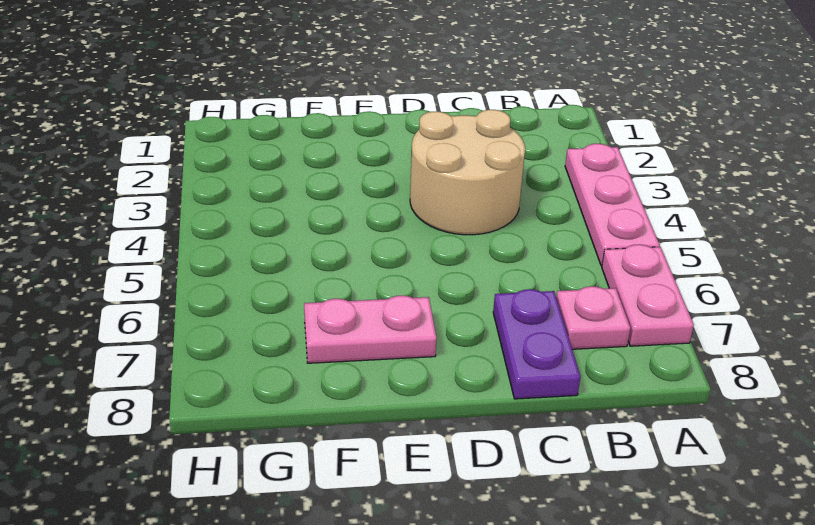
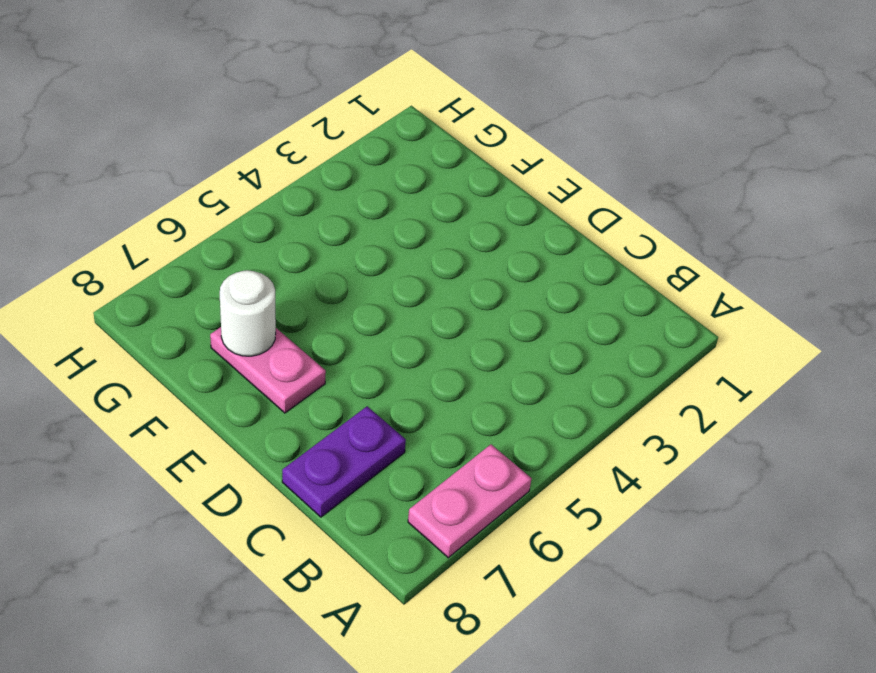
white round brick F7 level 2 -> none
none -> pink plate A3:A5 level 1
none -> pink plate B7 level 1

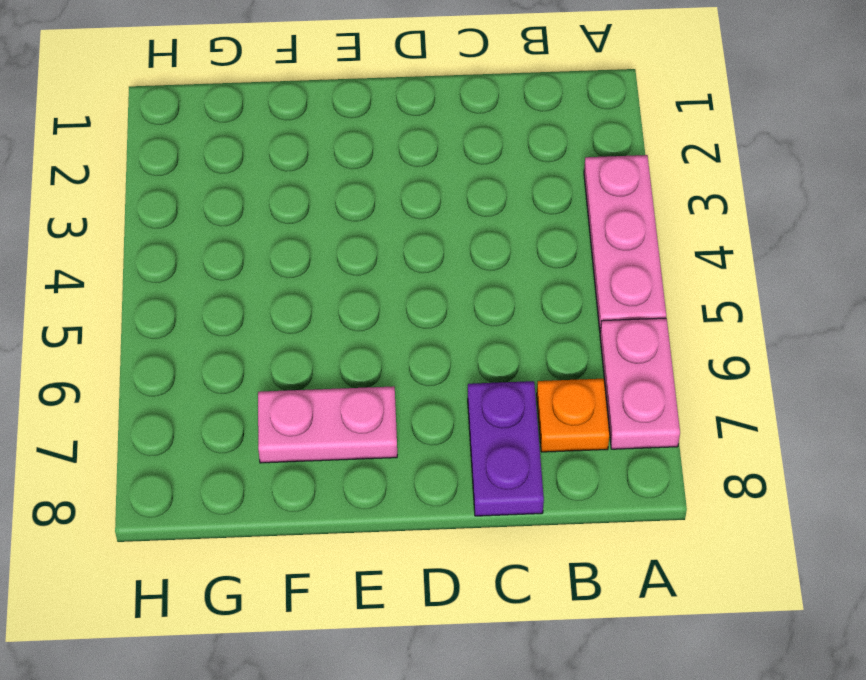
orange plate B7 level 1 -> pink plate B7 level 1
none -> tan round brick C3:D4 level 1

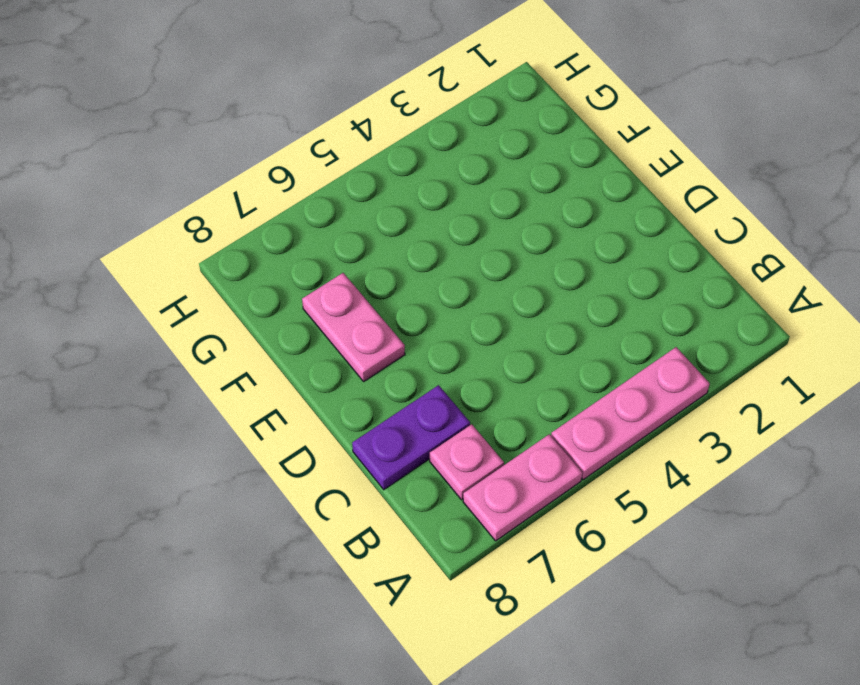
none -> tan round brick C3:D4 level 1

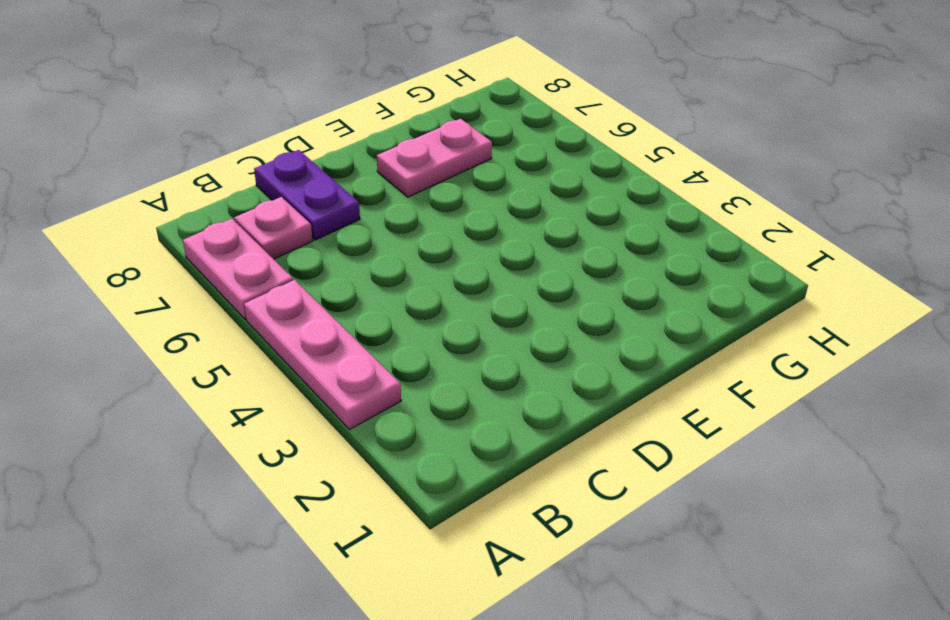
none -> tan round brick C3:D4 level 1

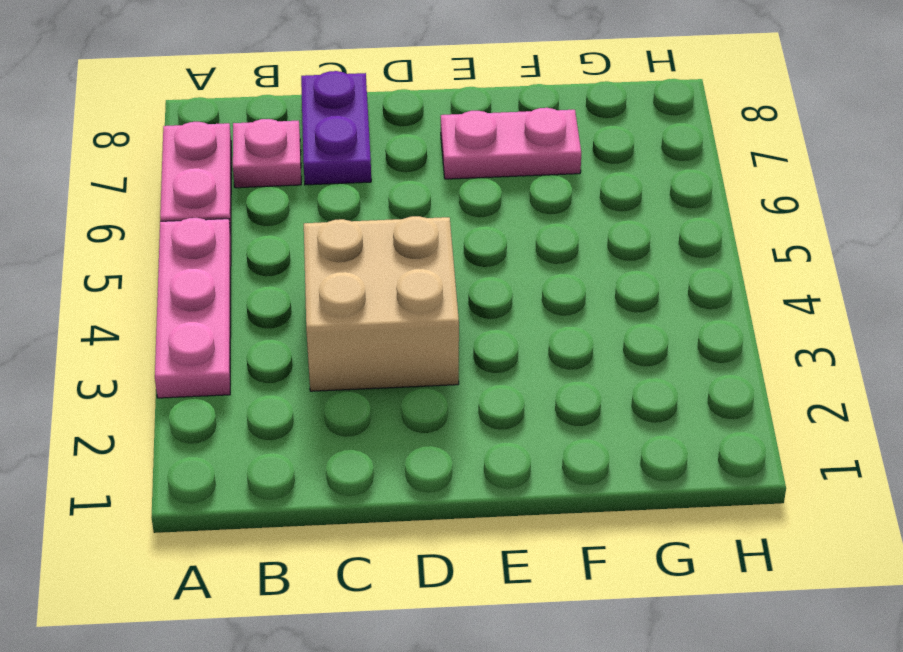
tan brick C3:D4 level 1 -> tan round brick C3:D4 level 1

